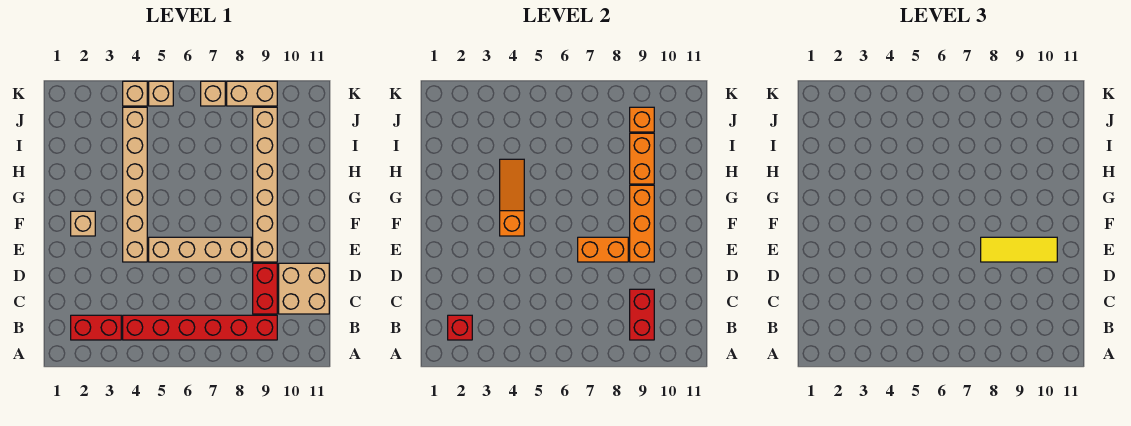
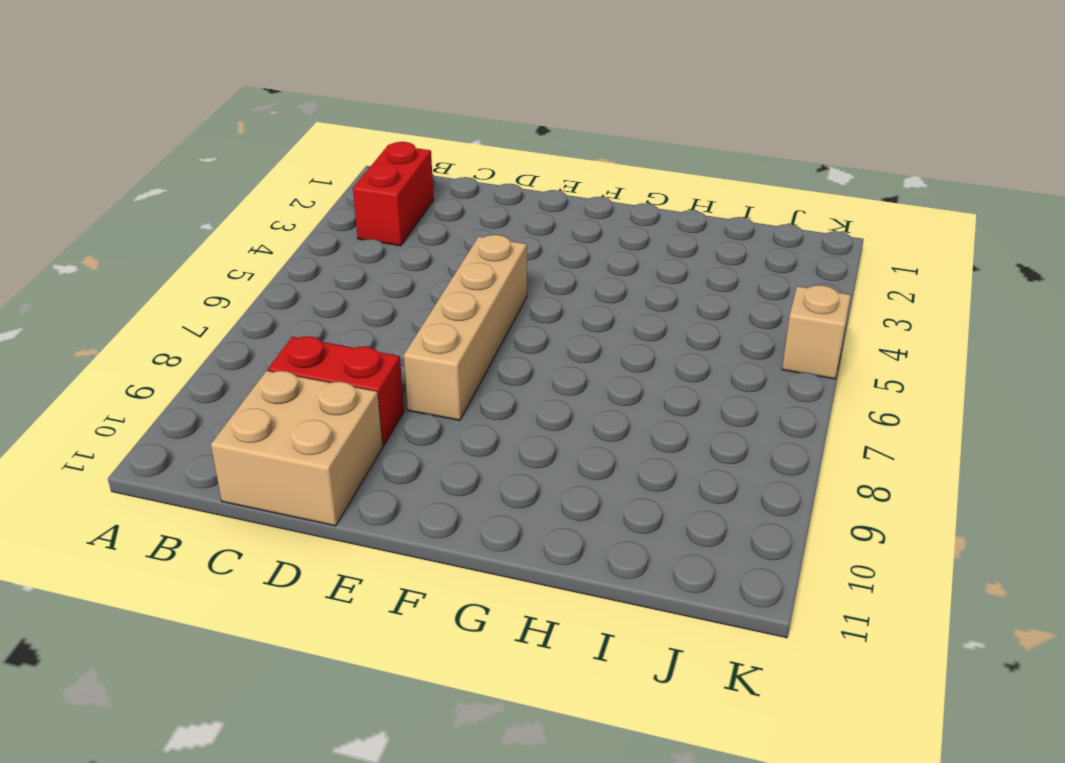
none -> red brick B4:B9 level 1
none -> tan brick E4:J4 level 1
none -> tan brick E9:J9 level 1

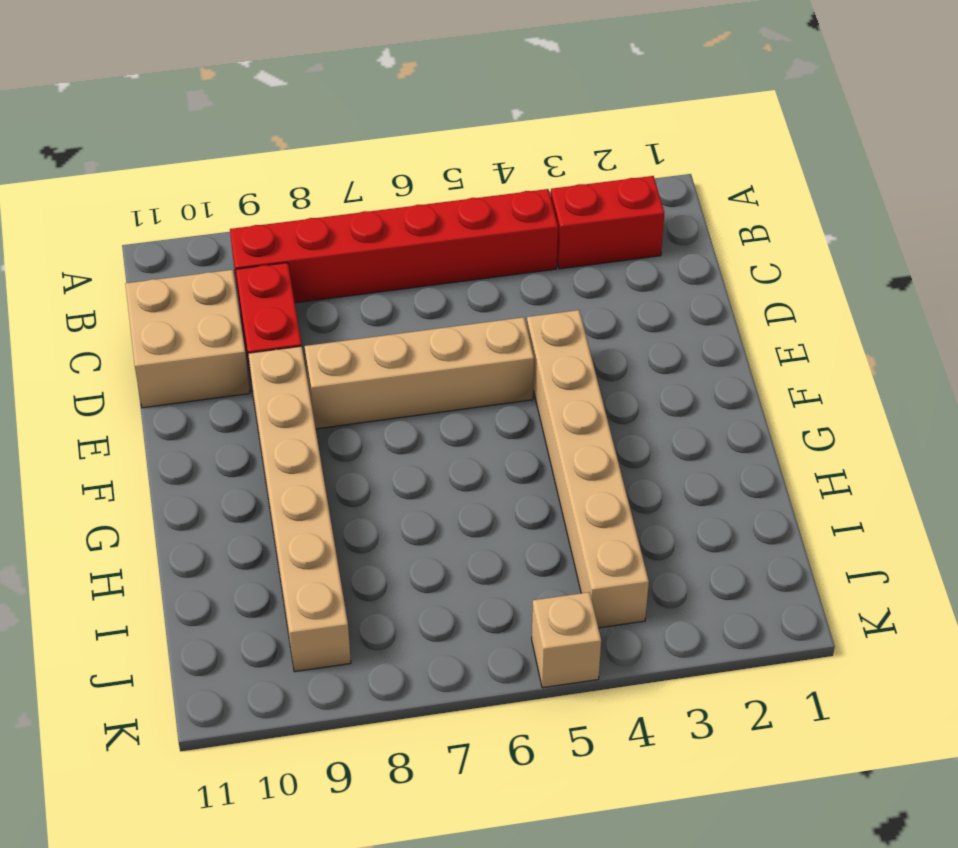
none -> tan brick F2 level 1
none -> tan brick K4 level 1
none -> tan brick K7 level 1

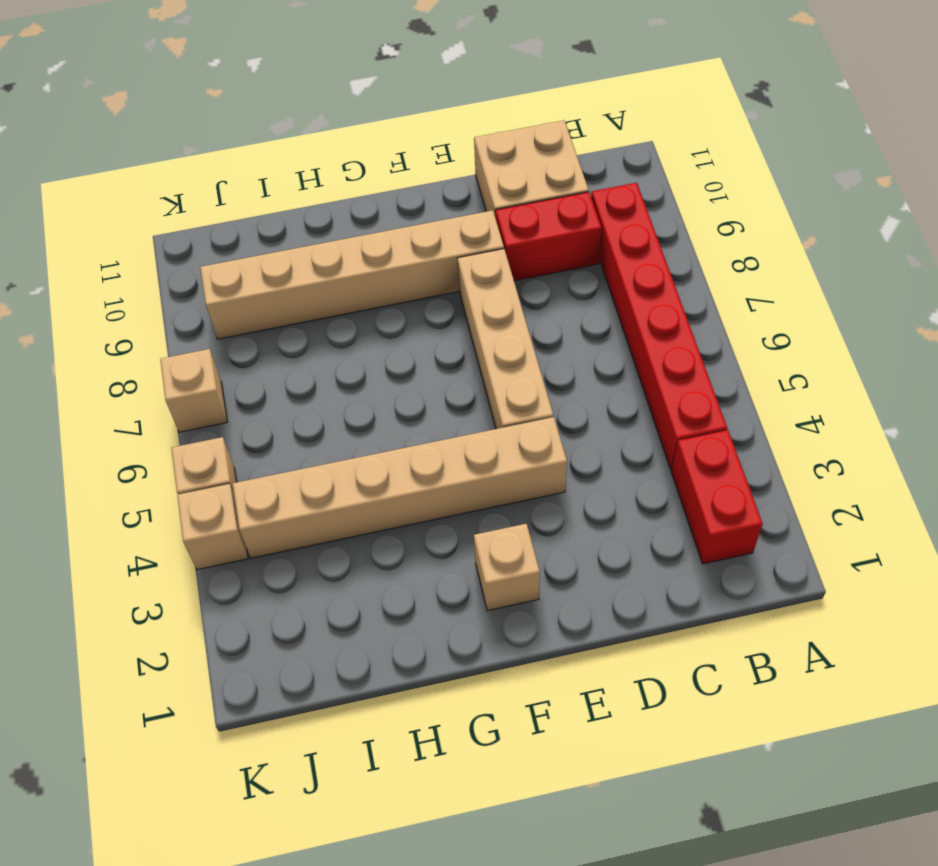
none -> tan brick K8:K9 level 1
none -> red brick B2 level 2
none -> red brick B9:C9 level 2

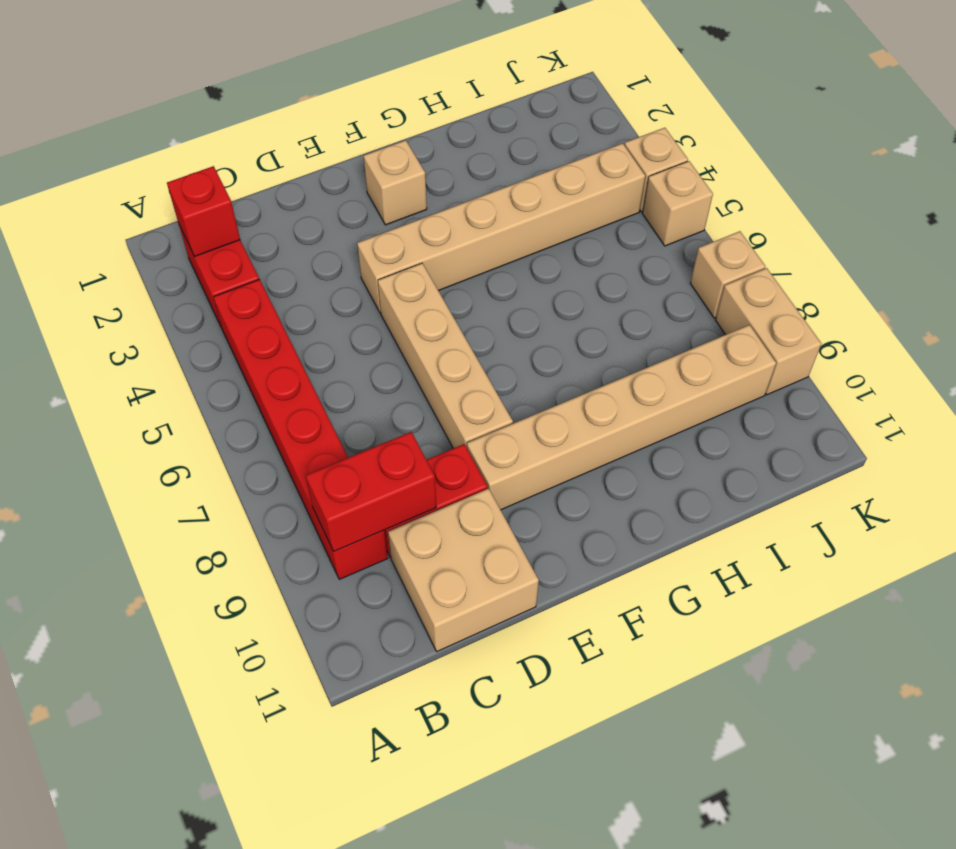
none -> orange brick E7:E8 level 2
none -> orange brick E9:G9 level 2
none -> orange slope F4:H4 level 2 top F

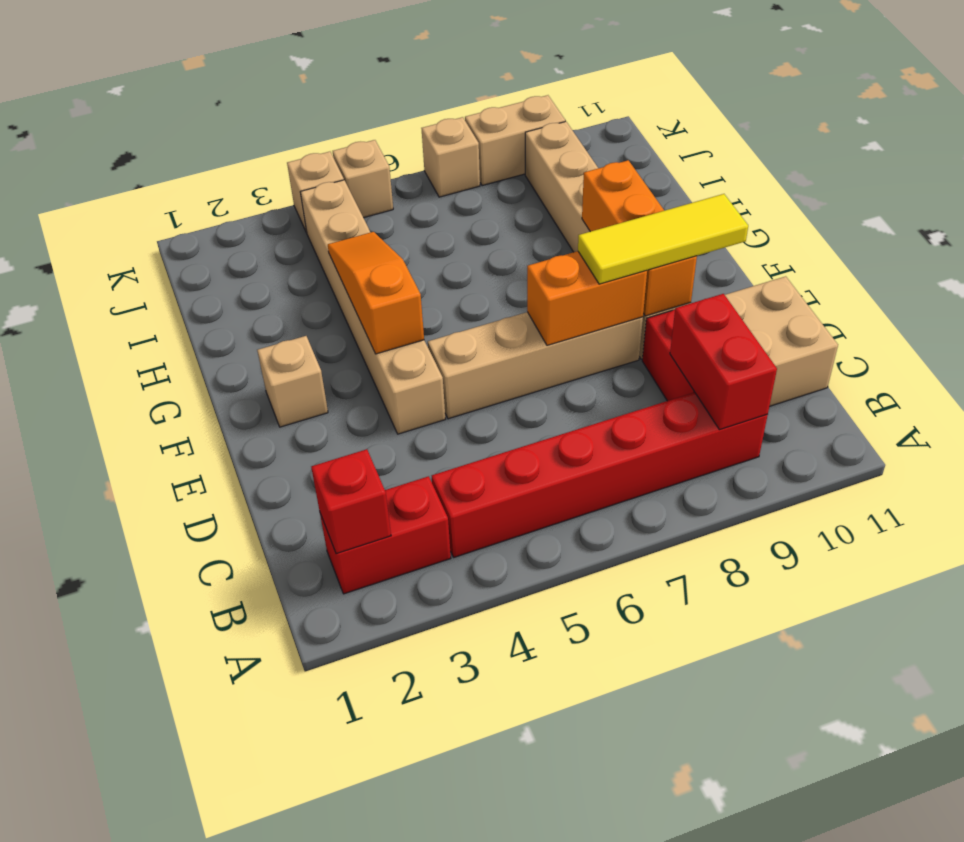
none -> orange brick H9:I9 level 2
none -> orange brick J9 level 2

